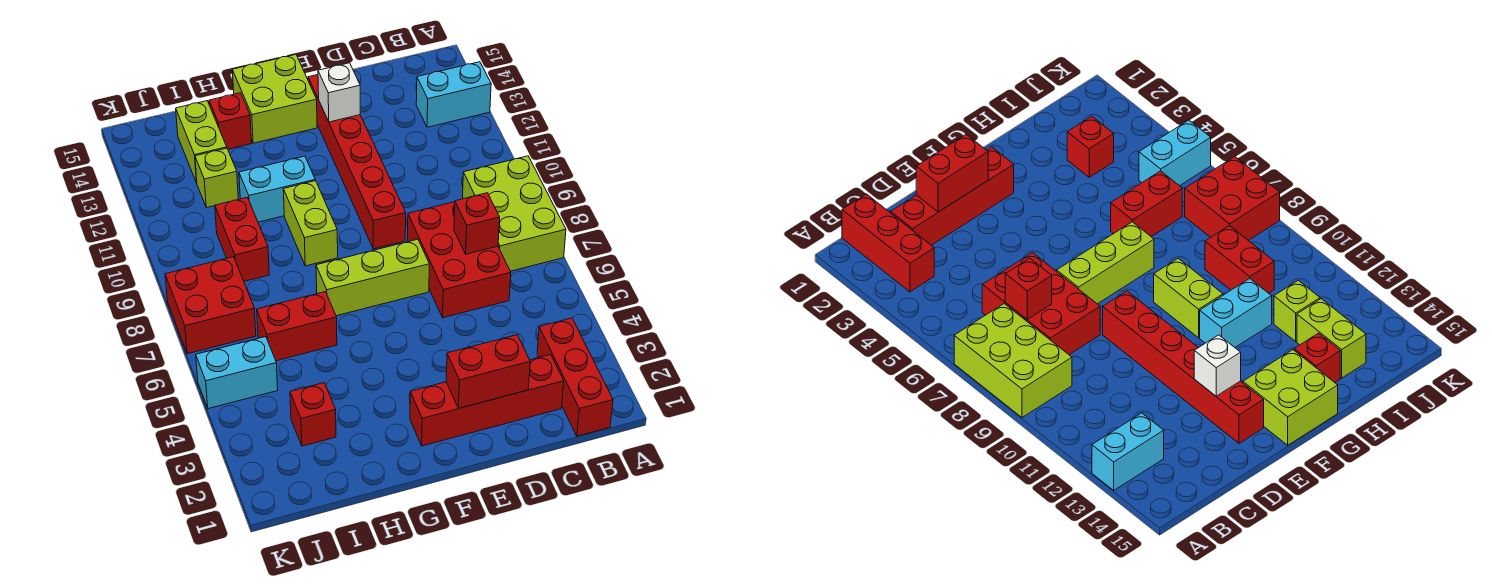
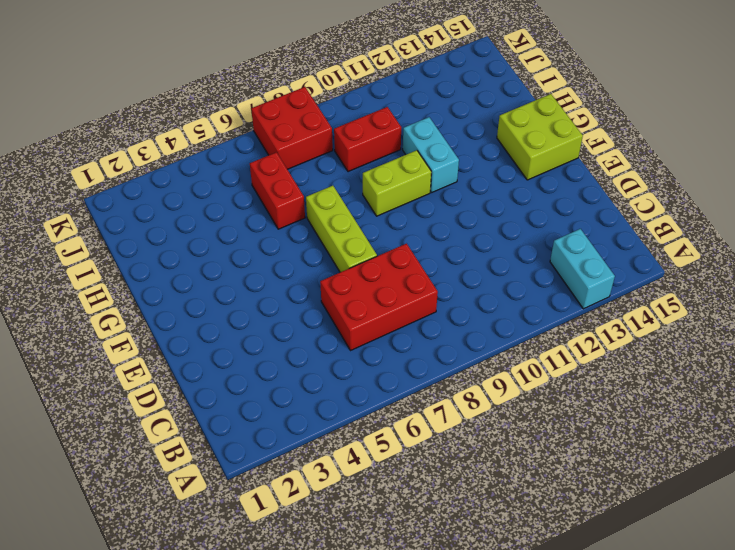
none -> lime brick A7:B9 level 1
none -> red brick B1:B3 level 1
none -> red brick C2:F2 level 1

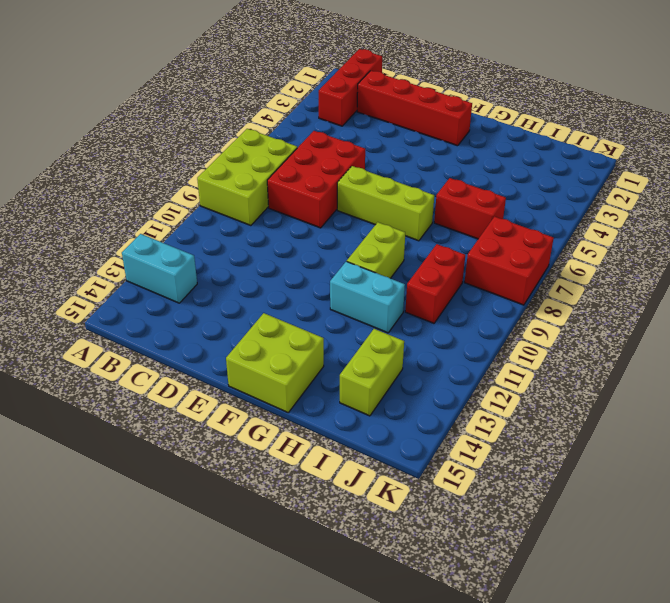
none -> red brick E9:E14 level 1
none -> red brick H14 level 1
none -> red brick I3 level 1

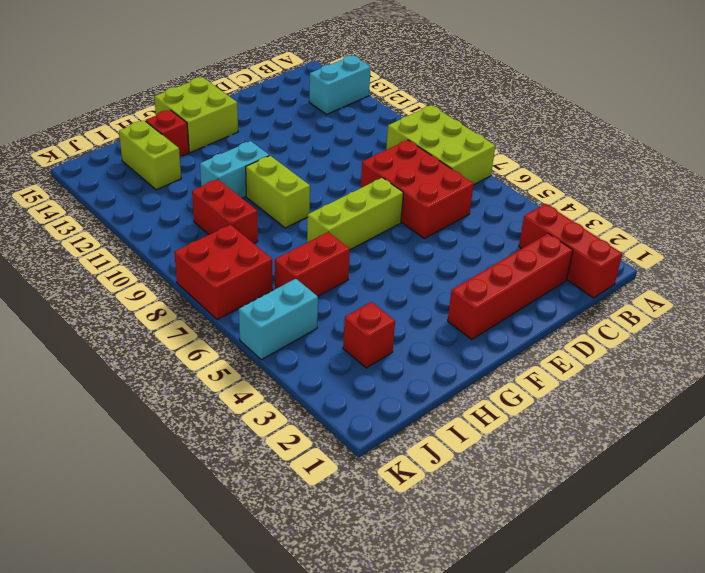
none -> red brick E9:E14 level 1
none -> lime brick I12 level 1
none -> red brick C7 level 2

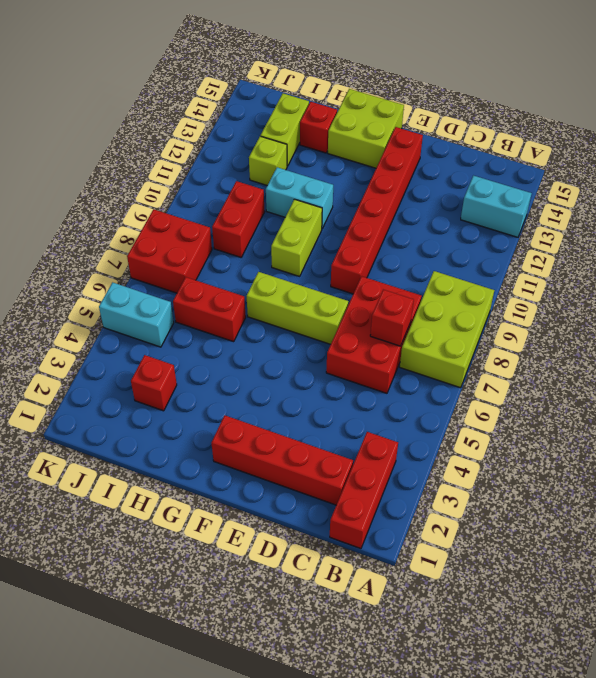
none -> red brick D2:E2 level 2
none -> white brick E13 level 2

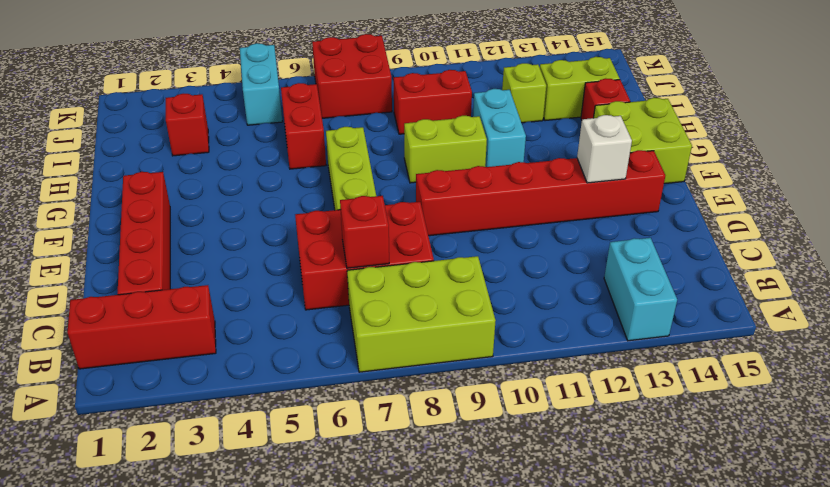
none -> red brick D2:E2 level 2

